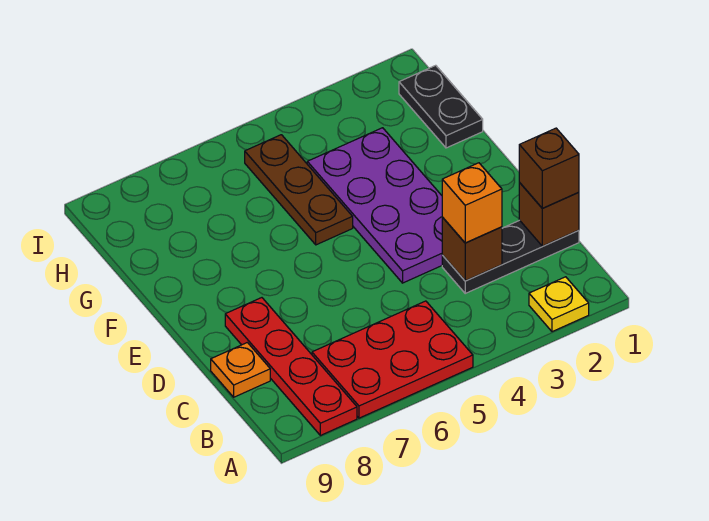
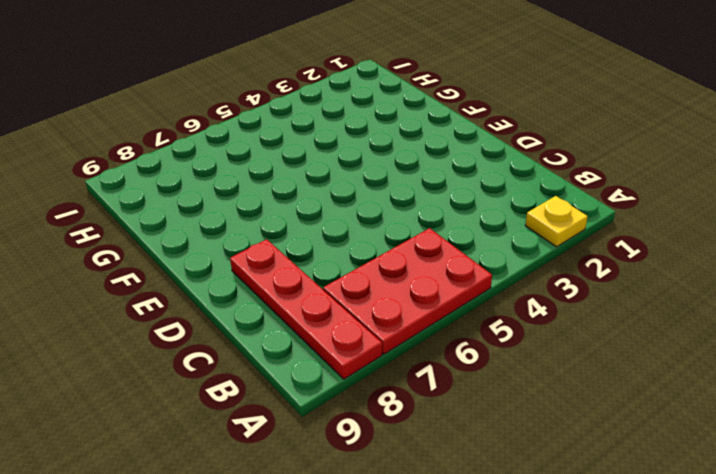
none -> black plate C1:C3 level 1
none -> orange plate C9 level 1
none -> purple plate D3:G4 level 1

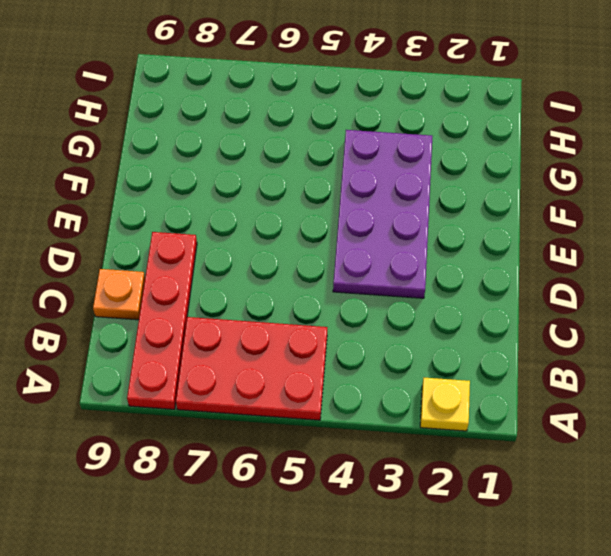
none -> black plate C1:C3 level 1
none -> brown plate F5:H5 level 1
none -> black plate G1:H1 level 1

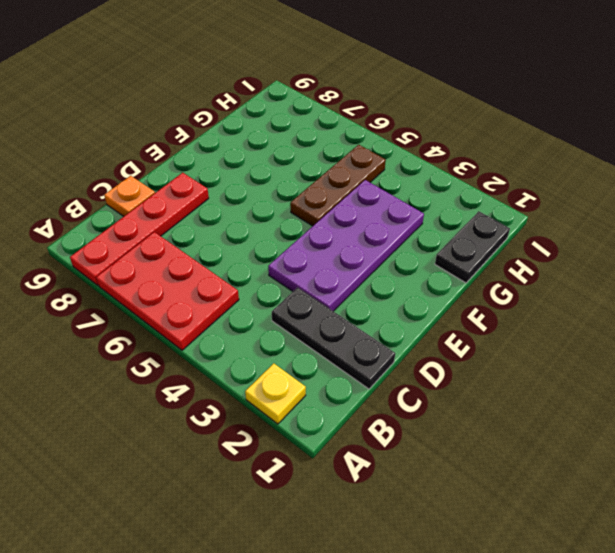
none -> brown brick C1 level 2
none -> brown brick C3 level 2
none -> brown brick C1 level 3

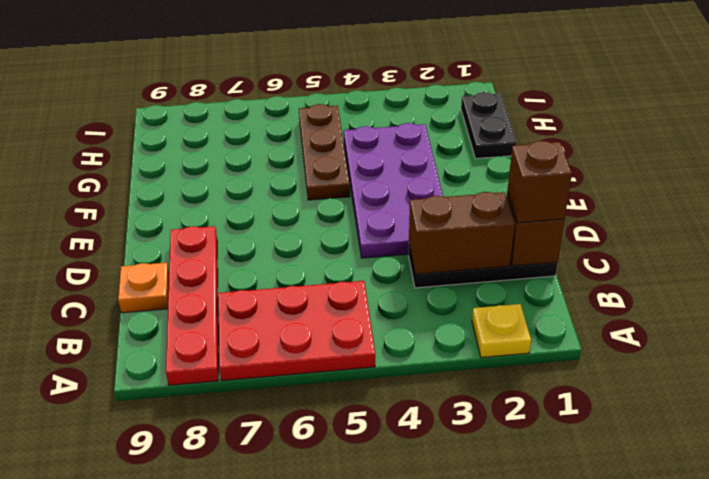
brown brick C2:C3 level 2 -> brown brick C3 level 2
none -> orange brick C3 level 3

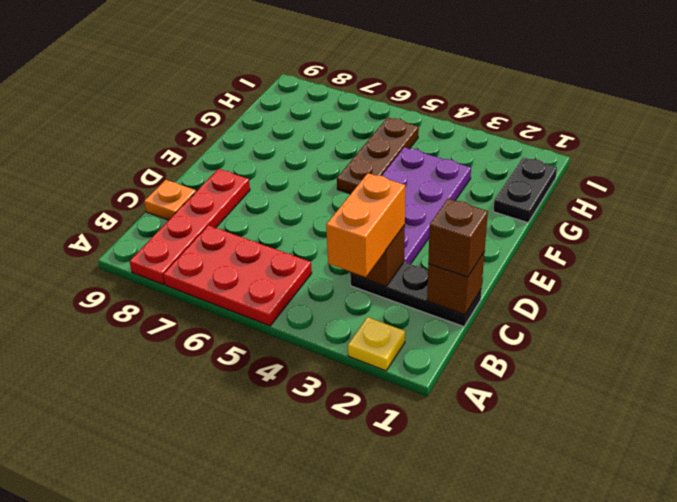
orange brick B3:C3 level 3 -> orange brick C3 level 3

